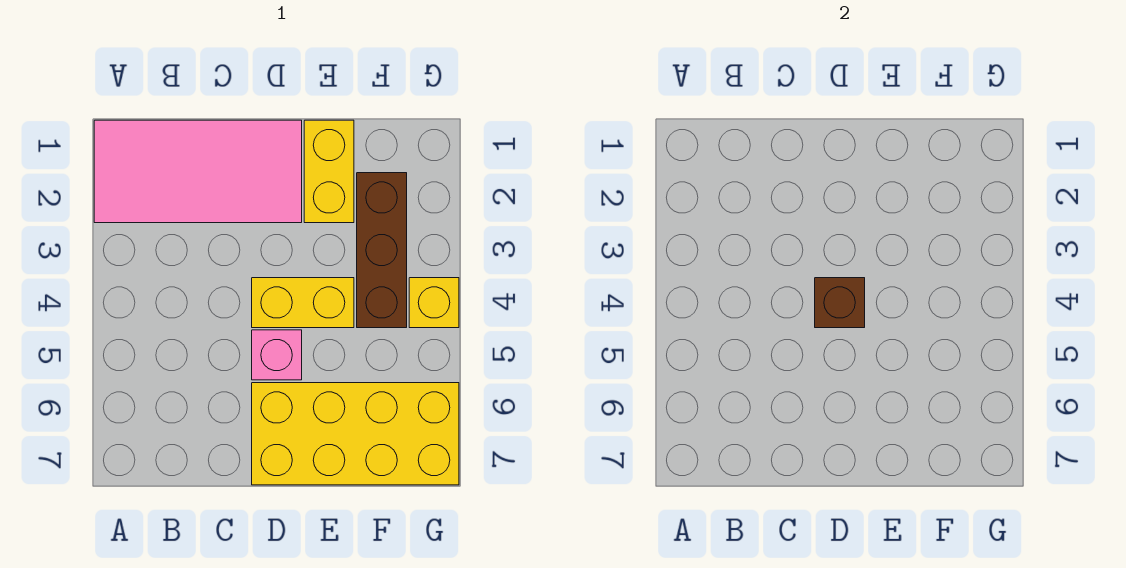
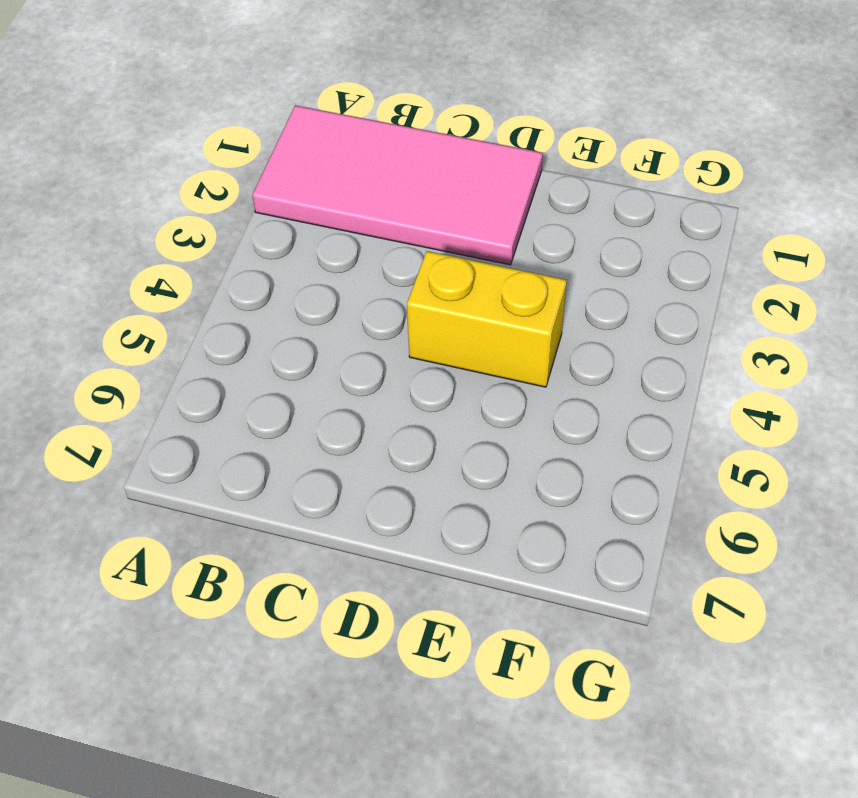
none -> pink brick D5 level 1
none -> yellow brick D6:G7 level 1

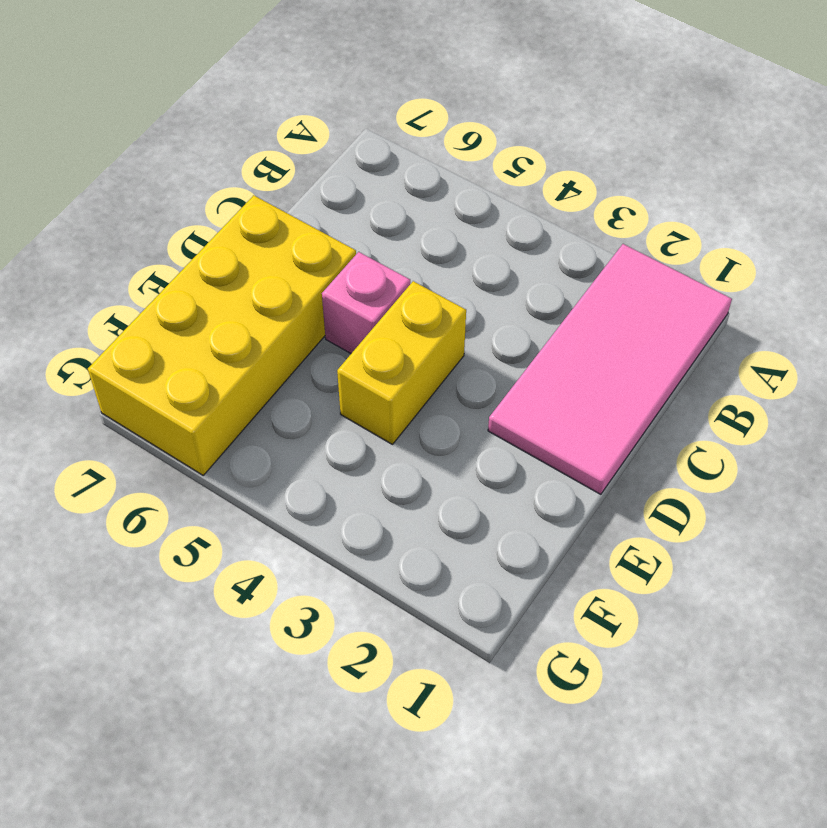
none -> yellow brick E1:E2 level 1
none -> brown brick F2:F4 level 1

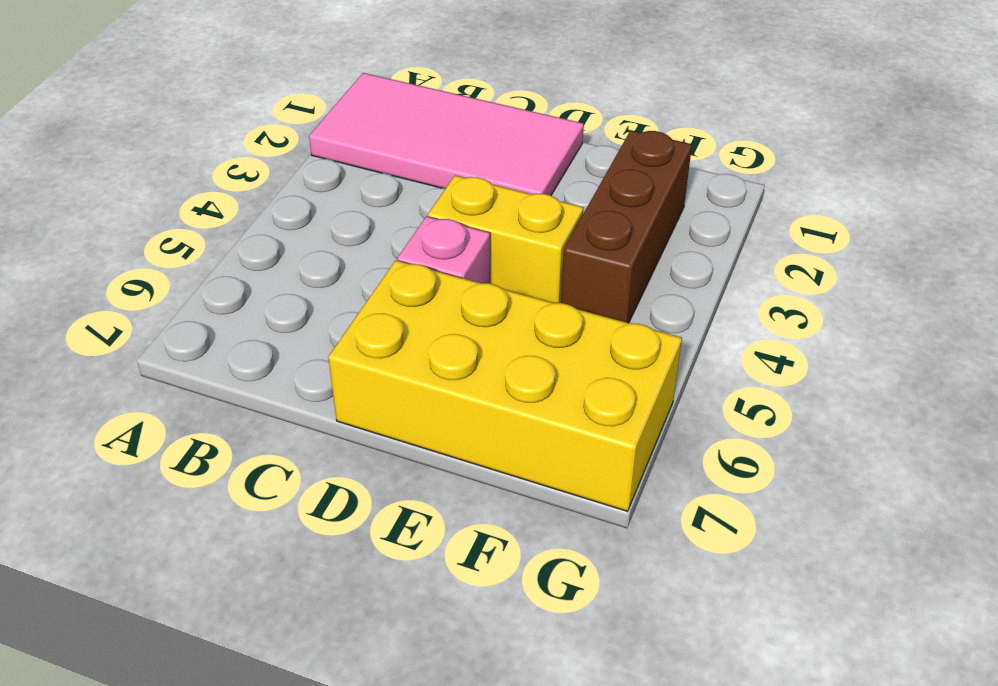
none -> yellow brick E1:E2 level 1
none -> yellow brick G4 level 1

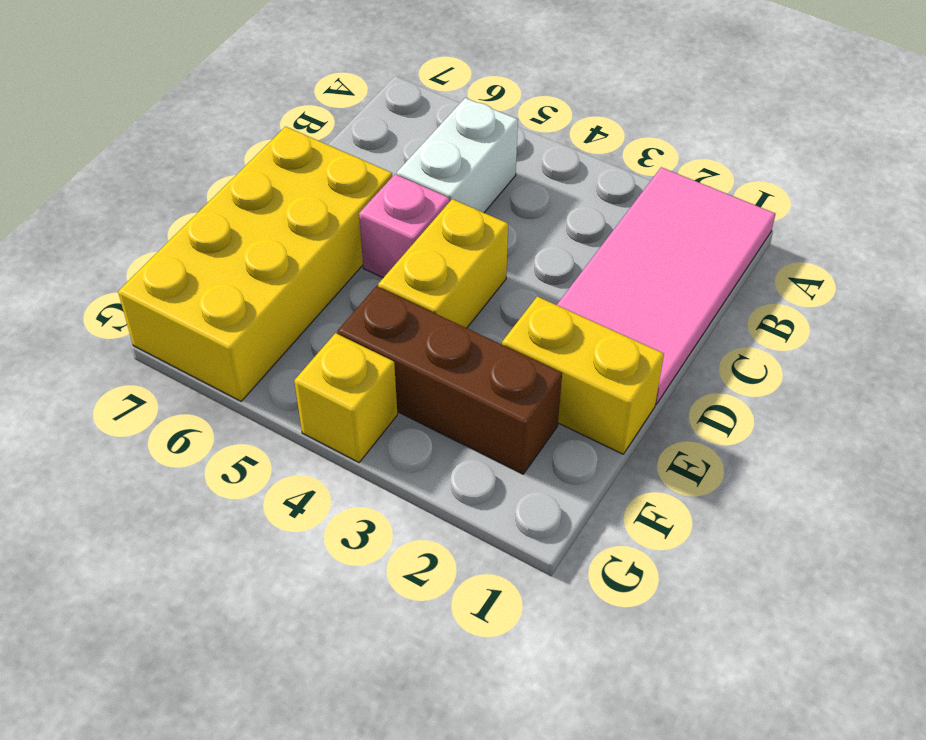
white brick B5:C5 level 1 -> none
none -> brown brick D4 level 2

